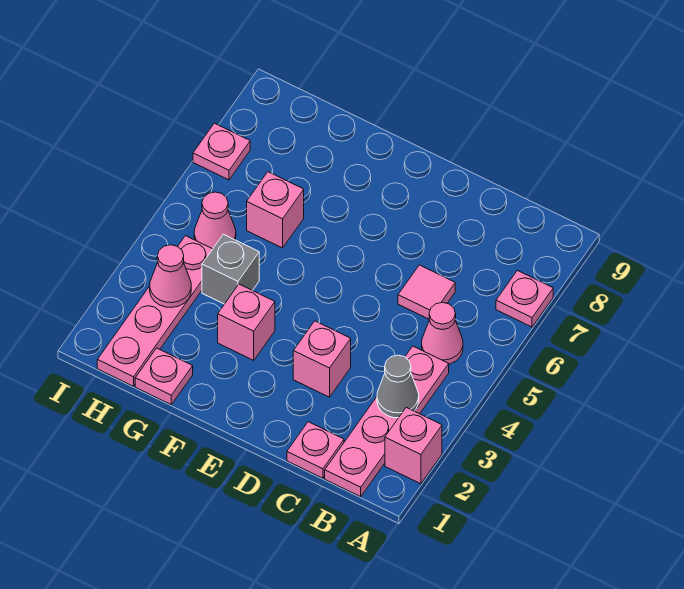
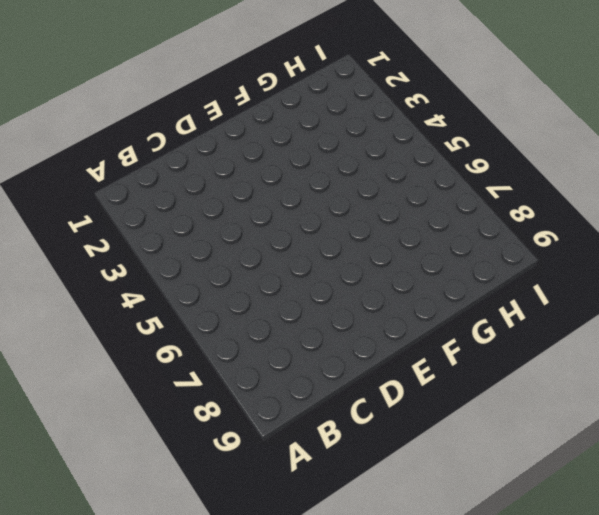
none -> pink brick A2 level 1
none -> pink plate A7 level 1
none -> pink plate B1:B4 level 1

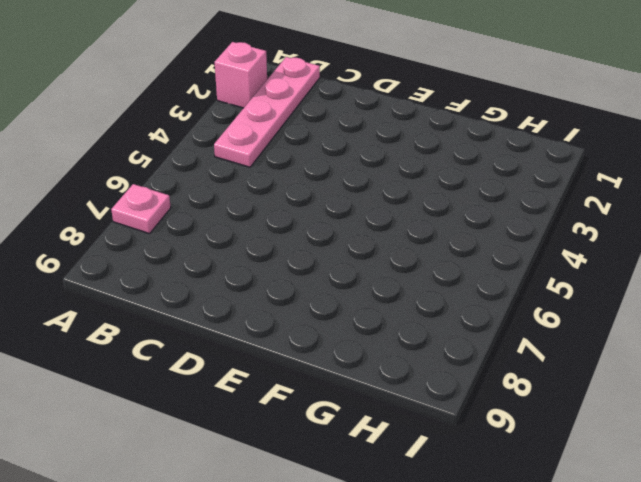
none -> pink cone B5 level 1
none -> pink plate C1 level 1
none -> pink tile C6 level 1

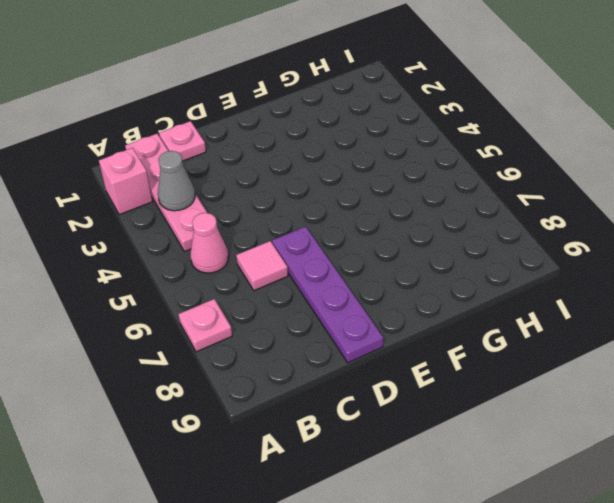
purple plate D6:D9 level 1 -> none
none -> pink brick D3 level 1
none -> pink brick F3 level 1
none -> pink plate G1 level 1

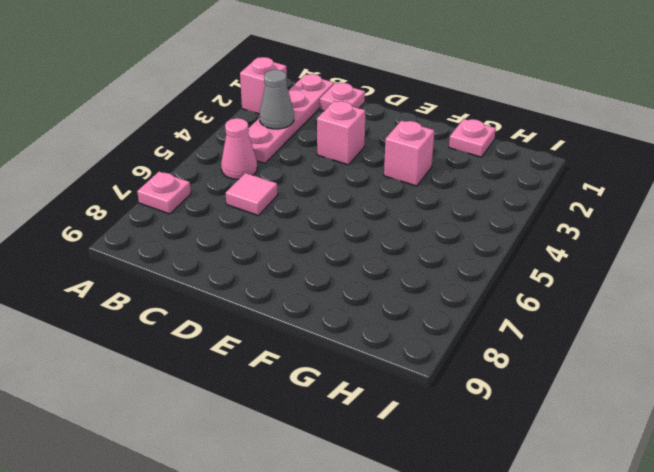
none -> grey brick G4 level 1
none -> pink brick G6 level 1
none -> pink plate H1:H4 level 1

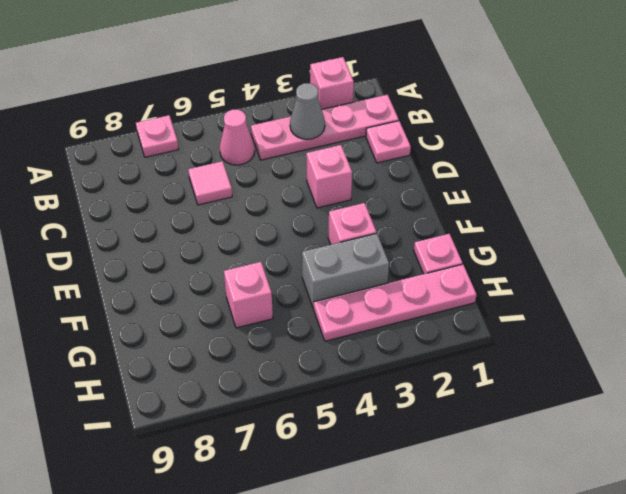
grey brick G3:G4 level 1 -> grey brick G4 level 1
none -> pink cone H5 level 1
none -> pink plate I7 level 1
none -> pink cone H3 level 2

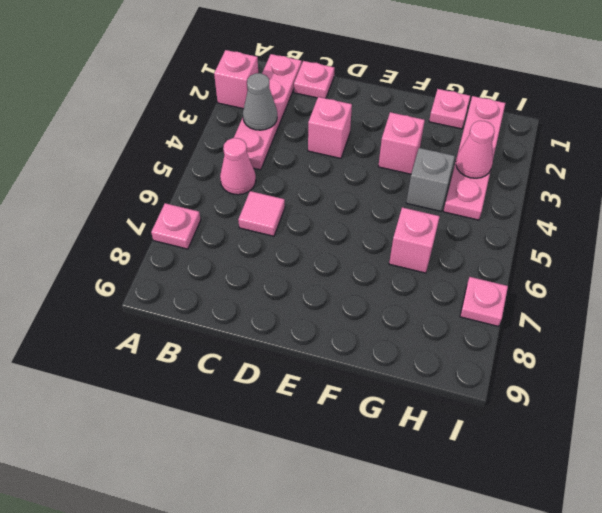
none -> pink cone H5 level 1

